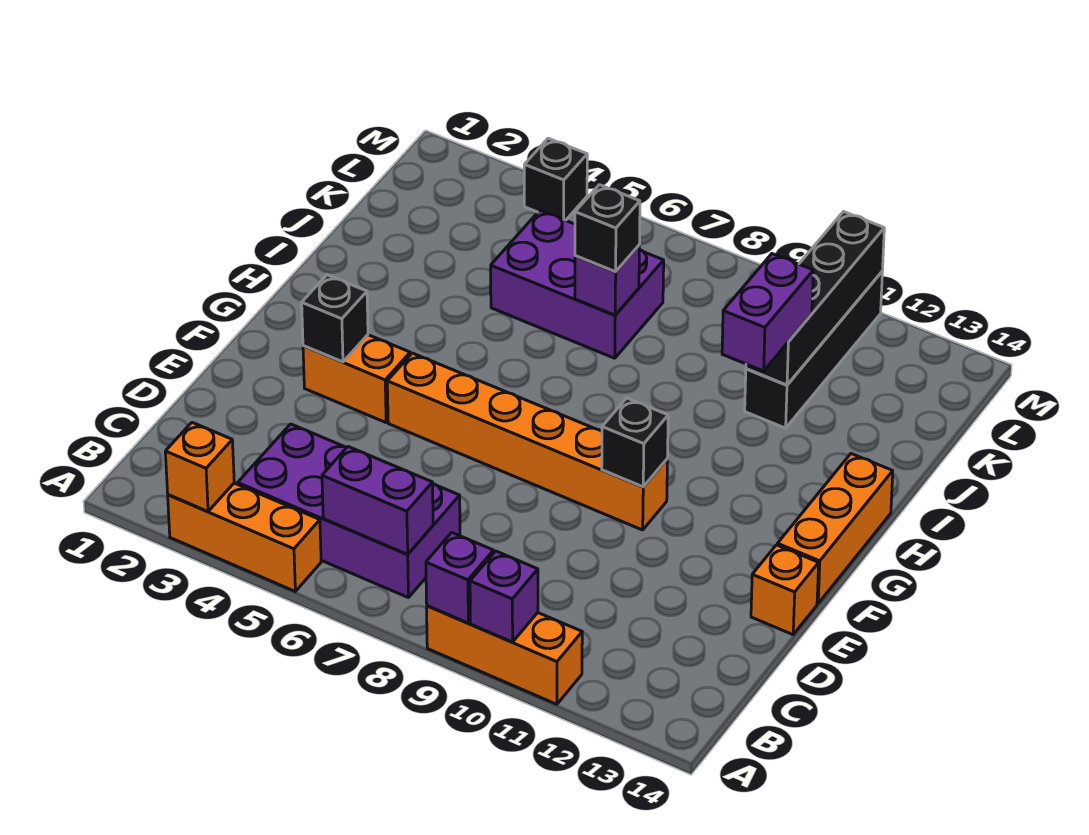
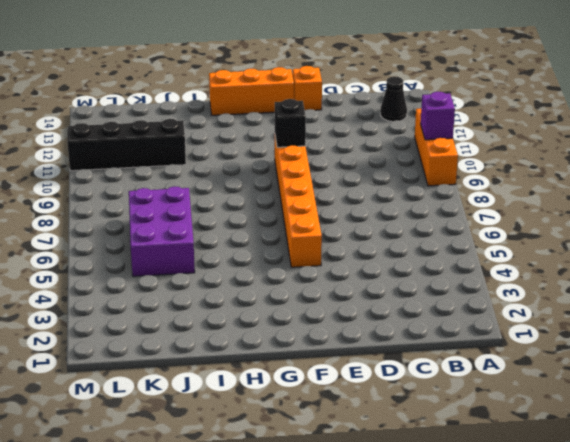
black cone B13 level 1 -> none
none -> orange brick A3:A5 level 1
none -> purple brick B4:C7 level 1
none -> orange brick F3:F4 level 1

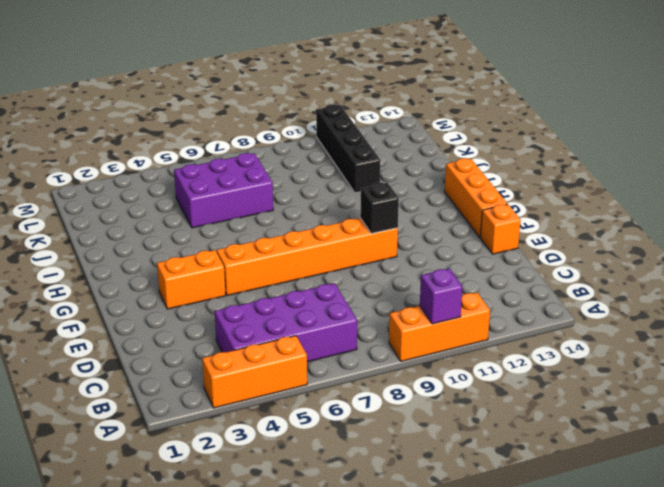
none -> black brick M4 level 1
none -> orange brick A3 level 2
none -> purple brick A9 level 2

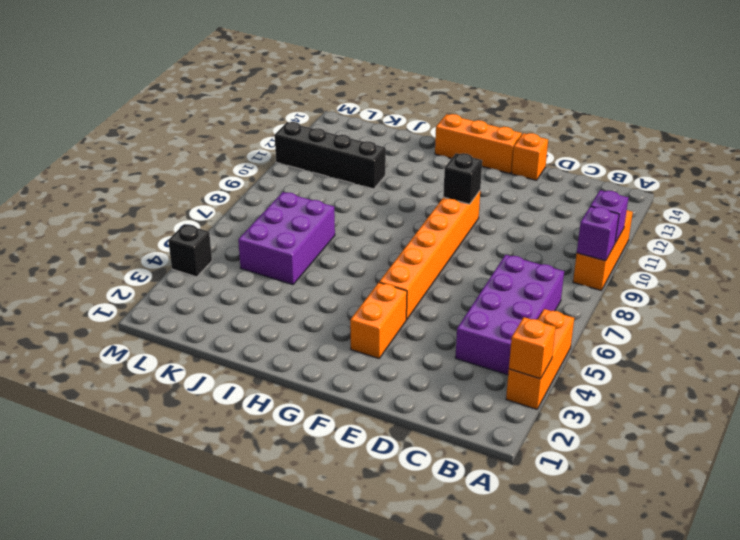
none -> purple brick B6:B7 level 2
none -> black brick F3 level 2
none -> purple brick J7 level 2

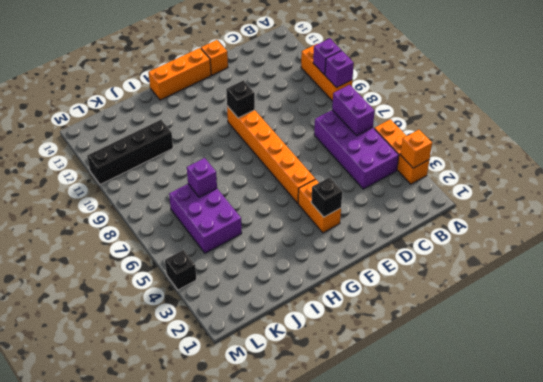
none -> black brick J11:M11 level 2
none -> purple brick I11:J11 level 3
none -> black brick J7 level 3

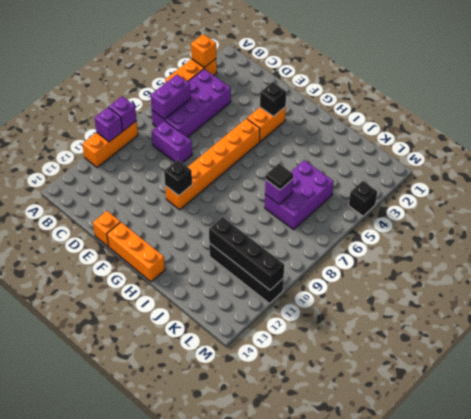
purple brick C8:D8 level 1 -> purple brick I11:J11 level 3
black tile J7 level 3 -> black brick J7 level 3

